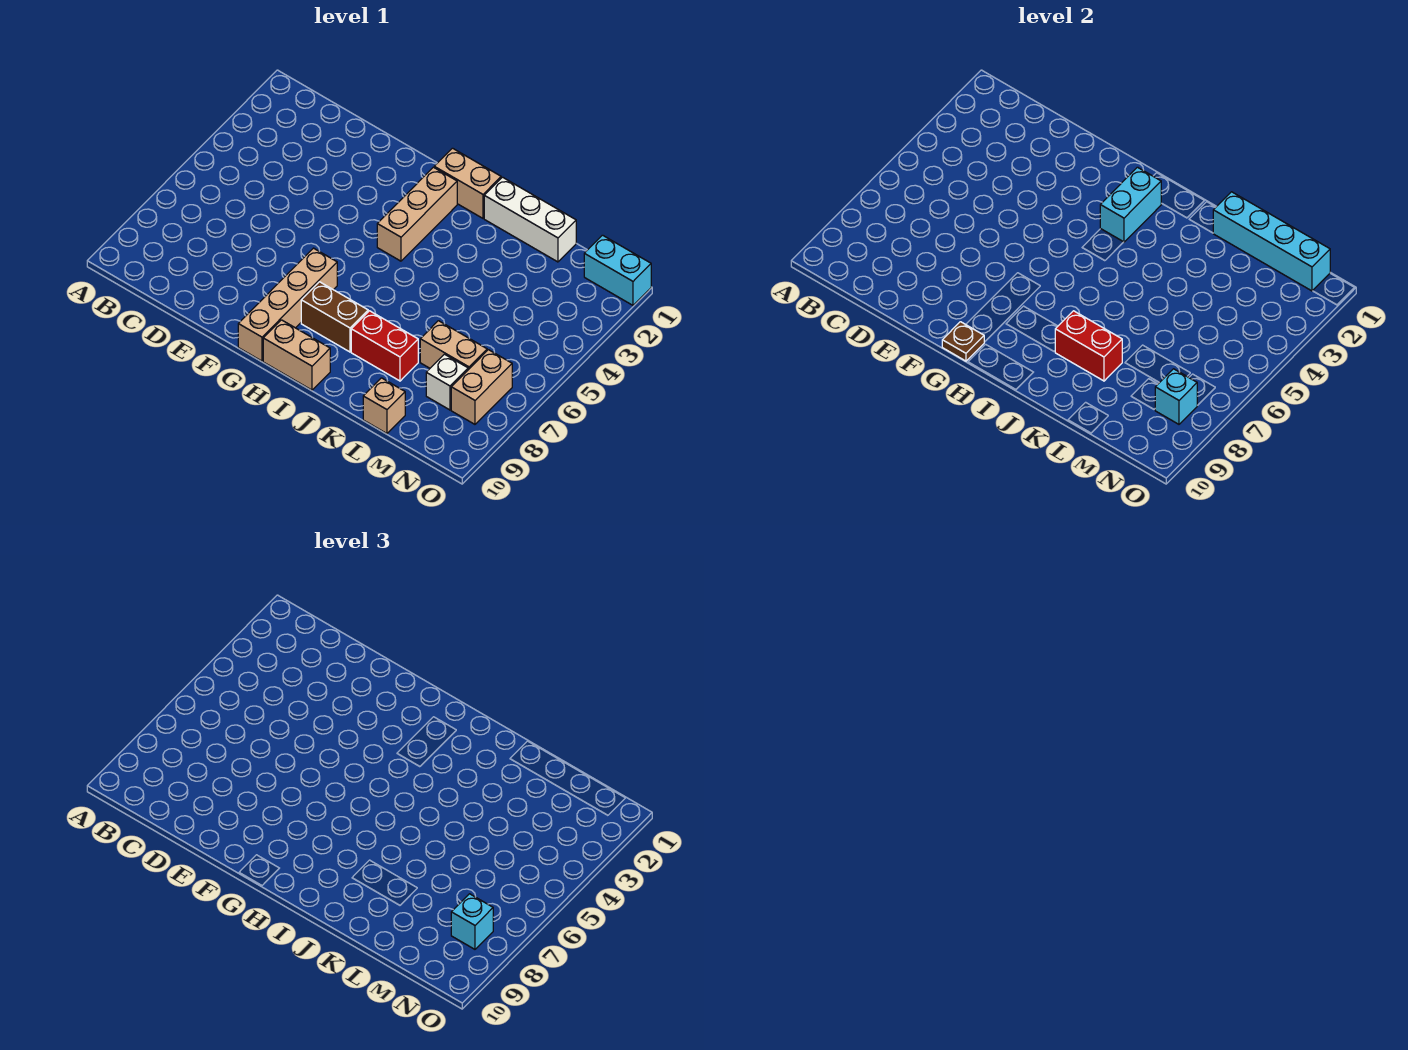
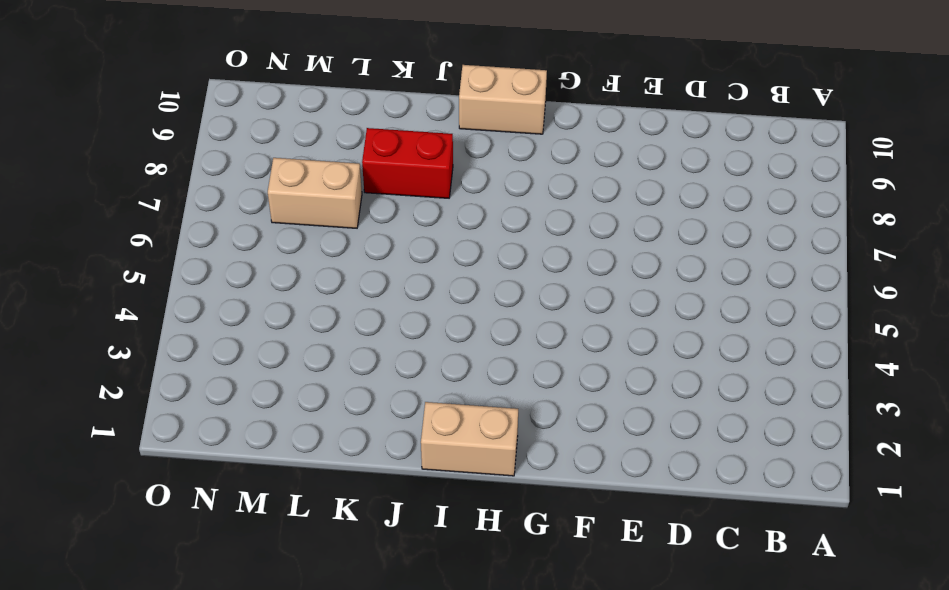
none -> tan brick G7:G10 level 1
none -> tan brick H2:H4 level 1
none -> brown brick H8:I8 level 1

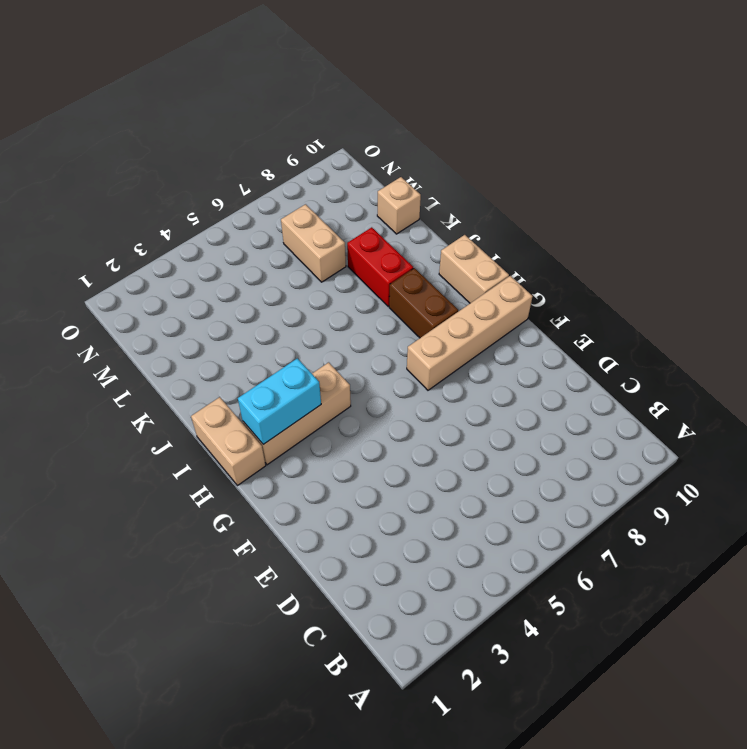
none -> white brick J1:L1 level 1
none -> white brick M8 level 1
none -> cyan brick N1:O1 level 1

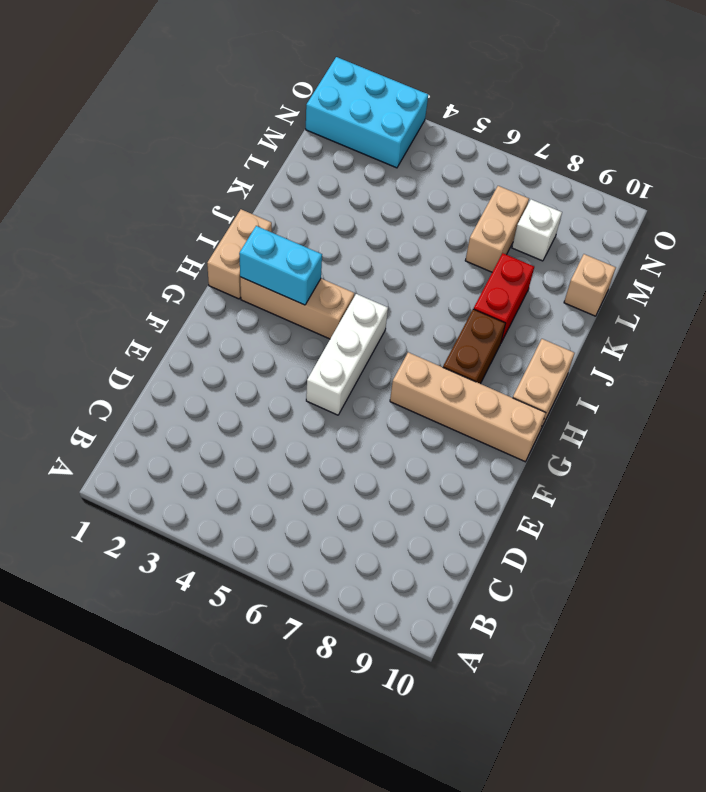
white brick F5:H5 level 1 -> white brick J1:L1 level 1
cyan brick N1:O3 level 1 -> cyan brick N1:O1 level 1
none -> tan brick N7:N8 level 1
none -> brown plate G10 level 2
none -> red brick J8:K8 level 2

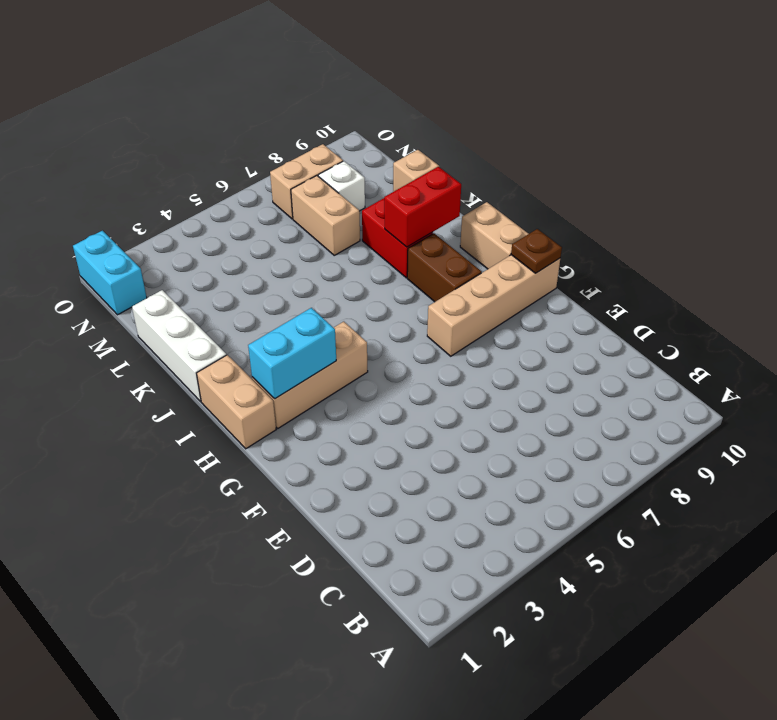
red brick J8:J9 level 2 -> red brick J8:K8 level 2
none -> cyan brick K1:N1 level 2
none -> cyan brick N8 level 2
none -> cyan brick N8 level 3

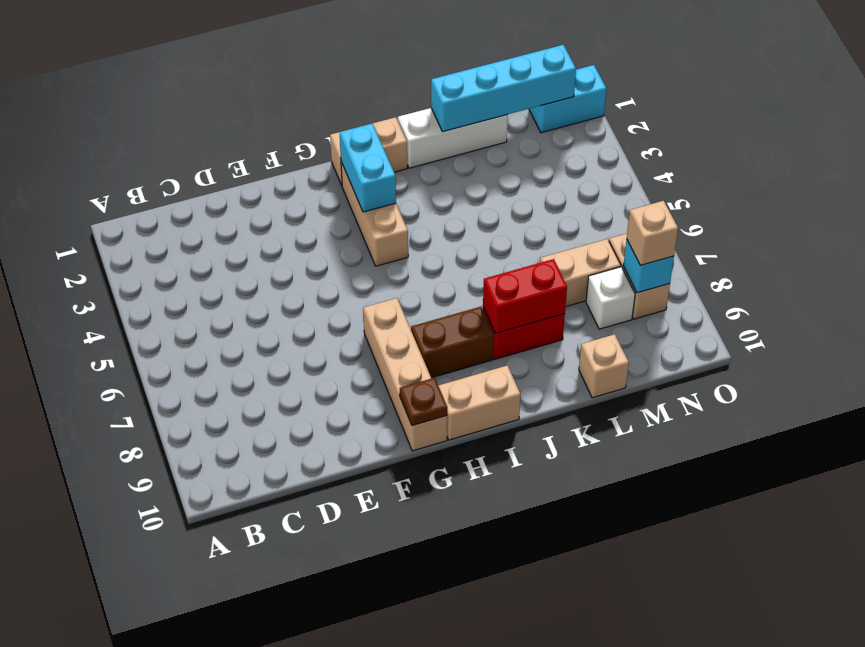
tan brick N8 level 3 -> cyan brick N8 level 3

